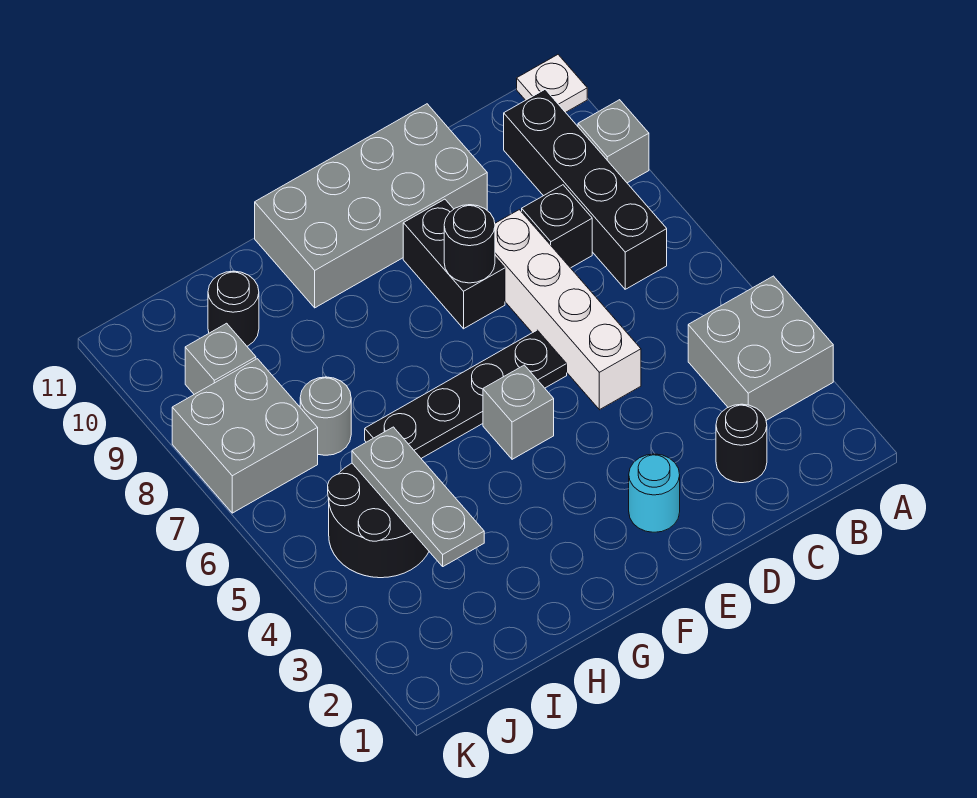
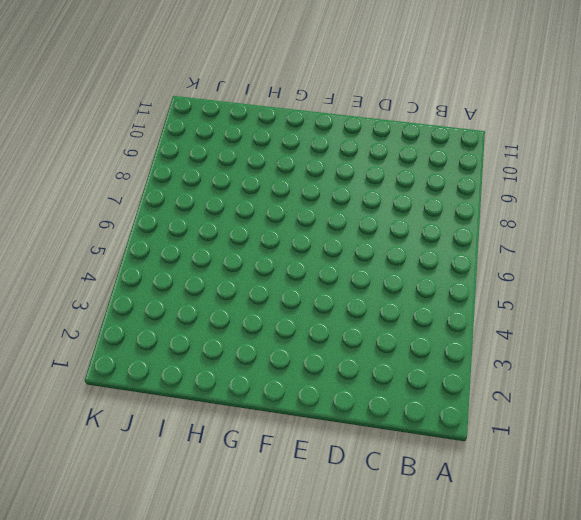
none -> grey brick A3:B4 level 1
none -> grey brick A9 level 1
none -> white plate A11 level 1

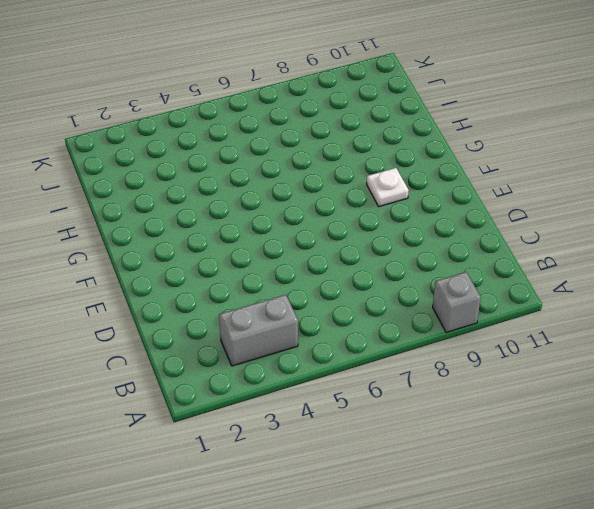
grey brick B3:B4 level 1 -> grey brick A3:B4 level 1
white plate F9 level 1 -> white plate A11 level 1
none -> black brick B7:B10 level 1
none -> black round brick C2 level 1
none -> black brick C8 level 1

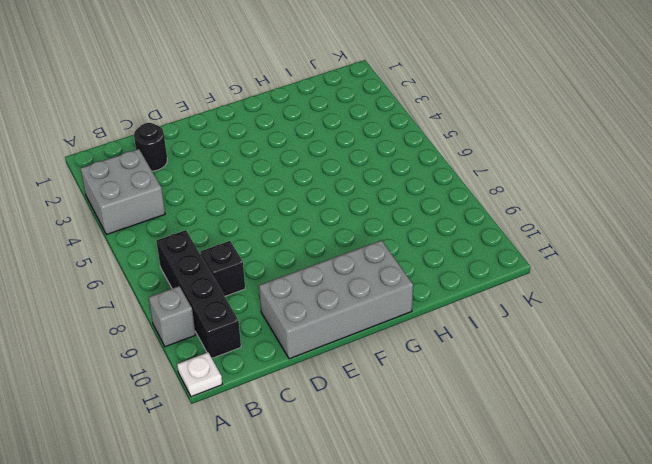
none -> white brick D5:D8 level 1
none -> cyan round brick E2 level 1
none -> black plate E6:H6 level 1

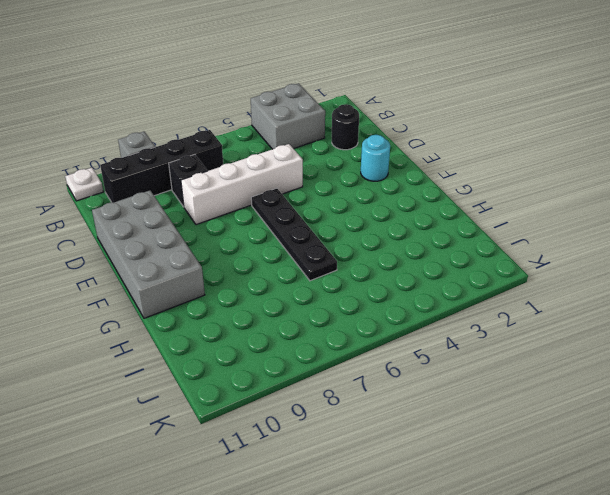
none -> black brick E8:E9 level 1
none -> grey brick F5 level 1
none -> black round brick I4:J5 level 1

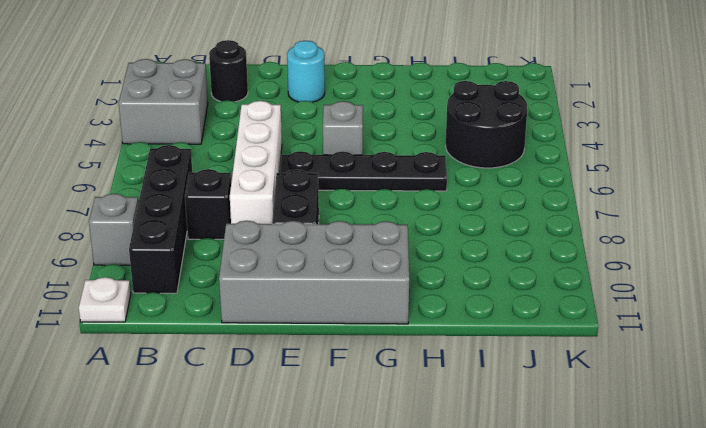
none -> grey round brick I7 level 1
none -> black round brick I10 level 1
none -> grey brick J7:K8 level 1

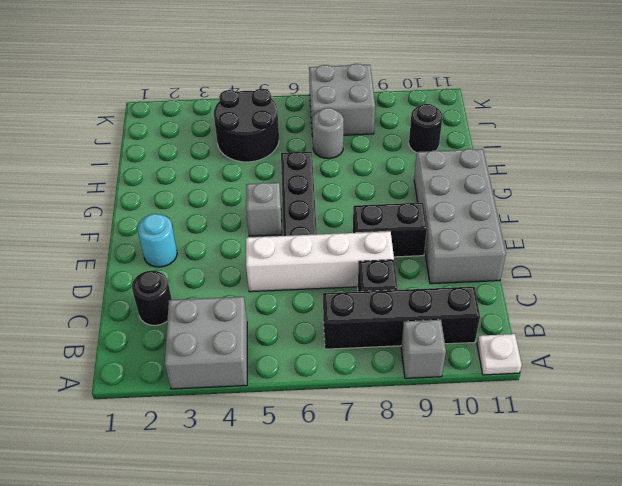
none -> grey brick J9 level 1
none -> black round brick E8 level 2
none -> grey plate I3:I5 level 2

